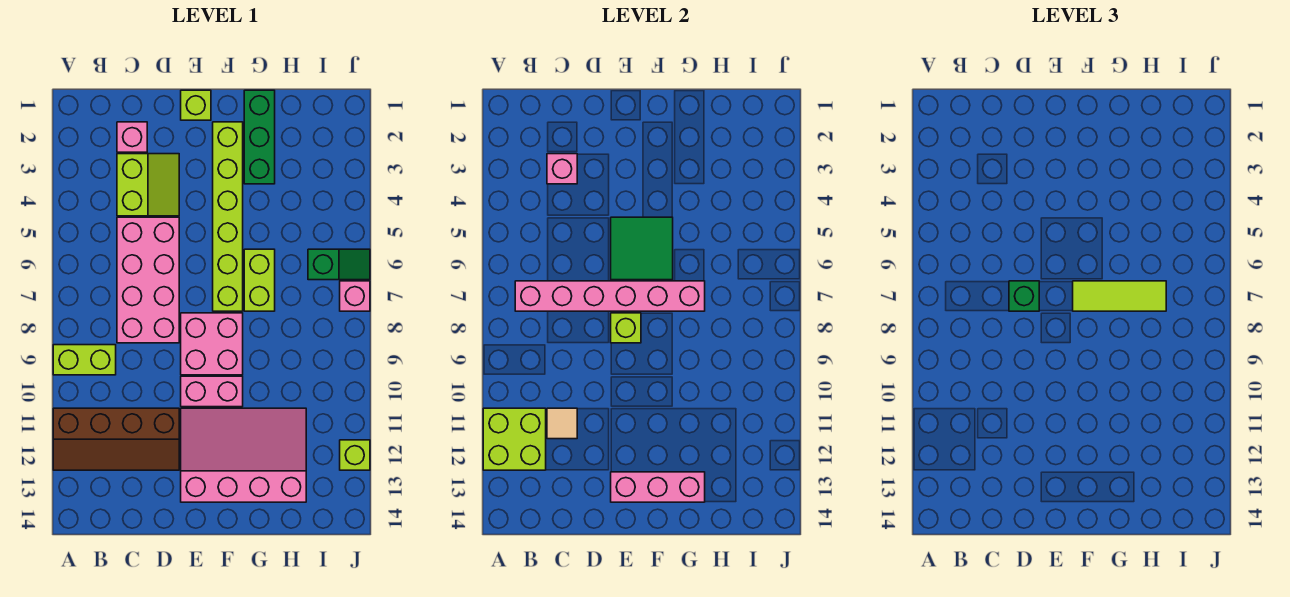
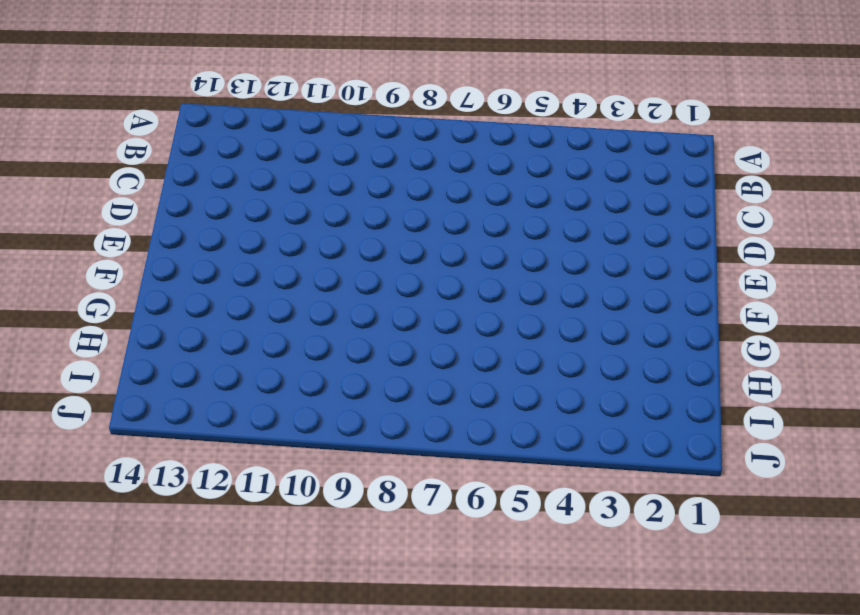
none -> lime brick A9:B9 level 1
none -> brown slope A11:D12 level 1 top 11
none -> pink brick C2 level 1

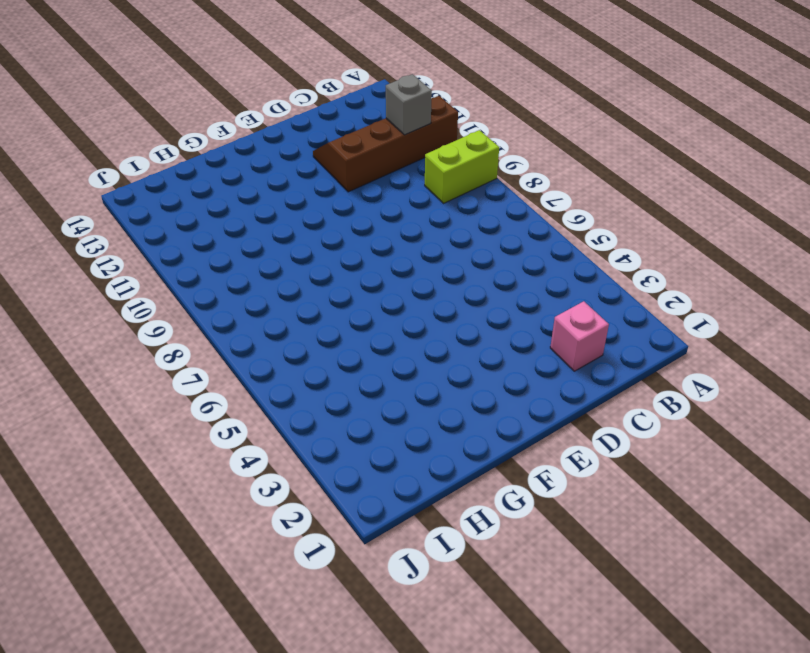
grey brick B11 level 2 -> lime brick A11:B12 level 2
none -> lime slope C3:D4 level 1 top C
none -> pink brick C5:D8 level 1
none -> lime brick E1 level 1

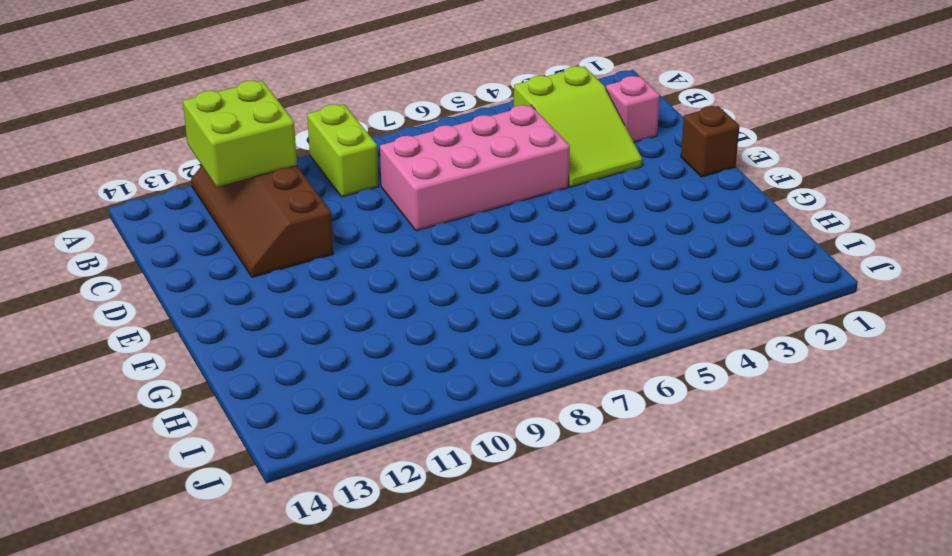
lime slope B3:D4 level 1 top B -> lime slope C3:D4 level 1 top C
brown brick E1 level 1 -> lime brick E1 level 1
none -> pink brick E8:F9 level 1
none -> pink brick E10:F10 level 1
none -> pink slope E11:H13 level 1 top 13

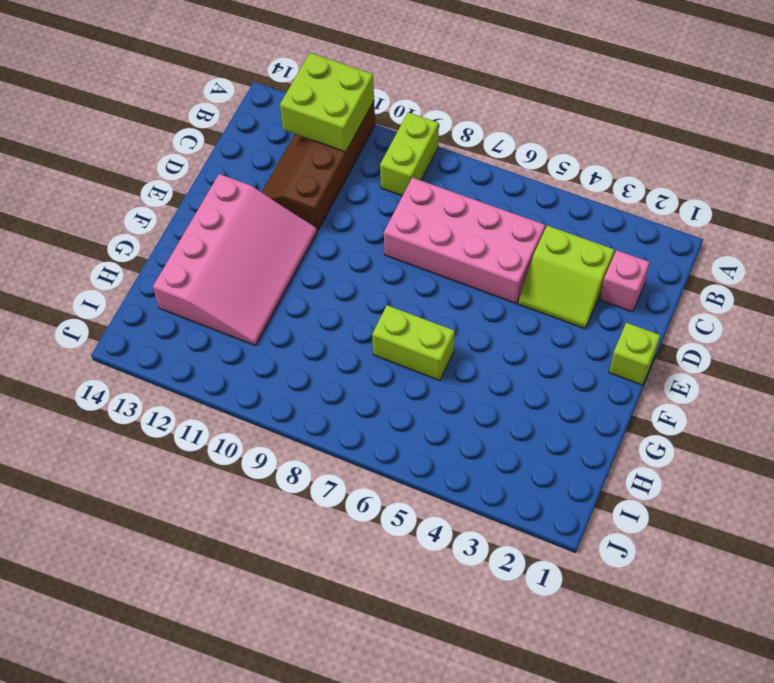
none -> pink brick E8:F9 level 1
none -> pink brick E10:F10 level 1
none -> lime brick F2:F7 level 1

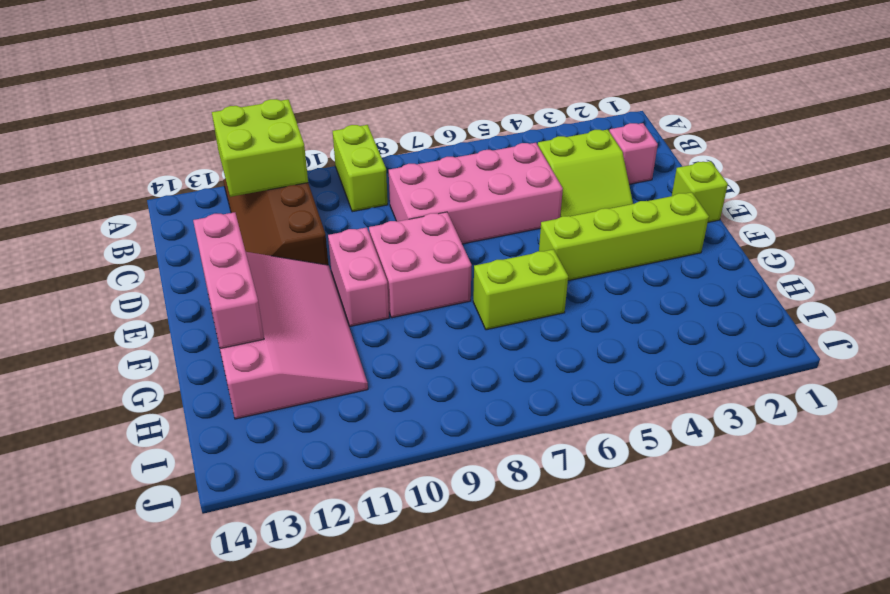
lime brick F2:F5 level 1 -> lime brick F2:F7 level 1
none -> green brick G1:G3 level 1
none -> green slope I6:J6 level 1 top I
none -> pink brick J7 level 1

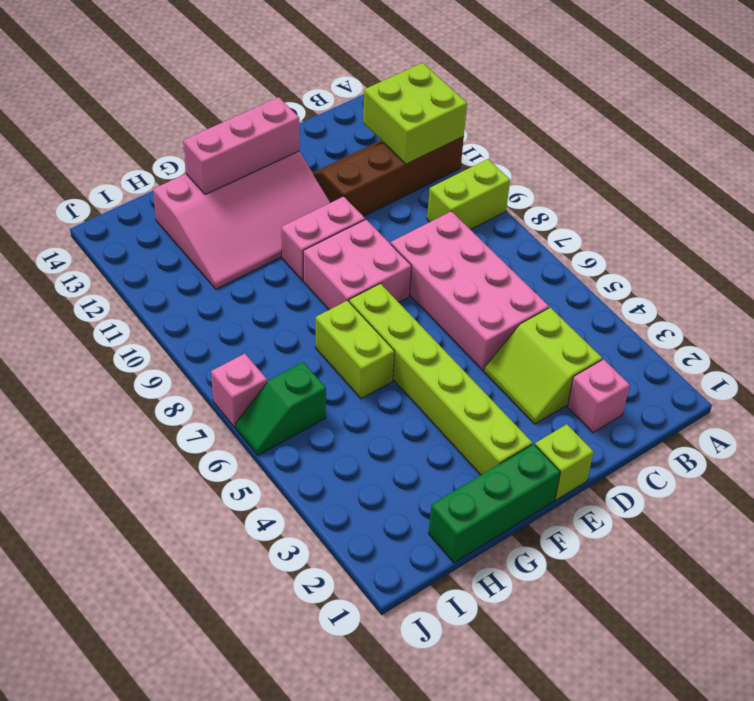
green brick F1:H1 level 1 -> green brick G1:G3 level 1
none -> lime brick J12 level 1
none -> pink brick B7:G7 level 2
none -> pink brick C3 level 2

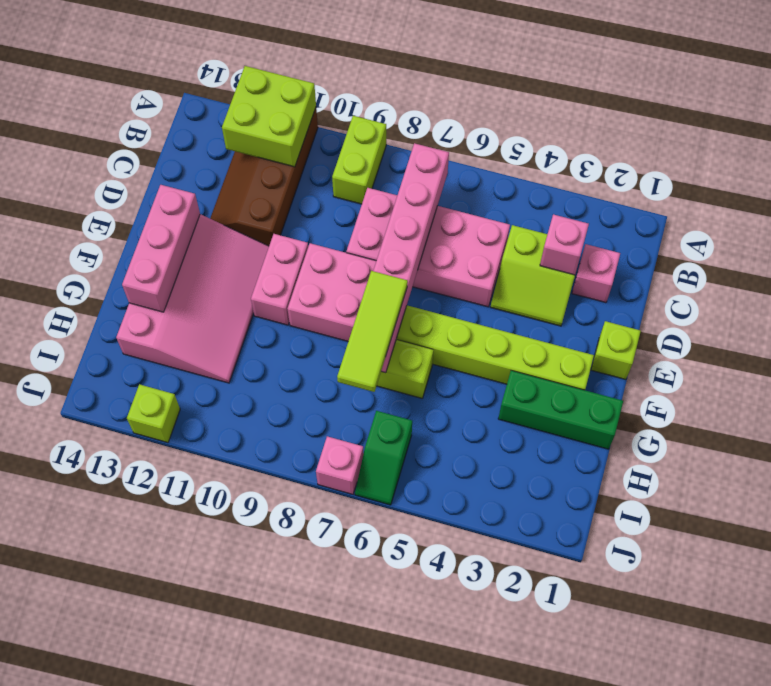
none -> tan tile C11 level 2
none -> green tile E5:F6 level 2
none -> lime brick E8 level 2

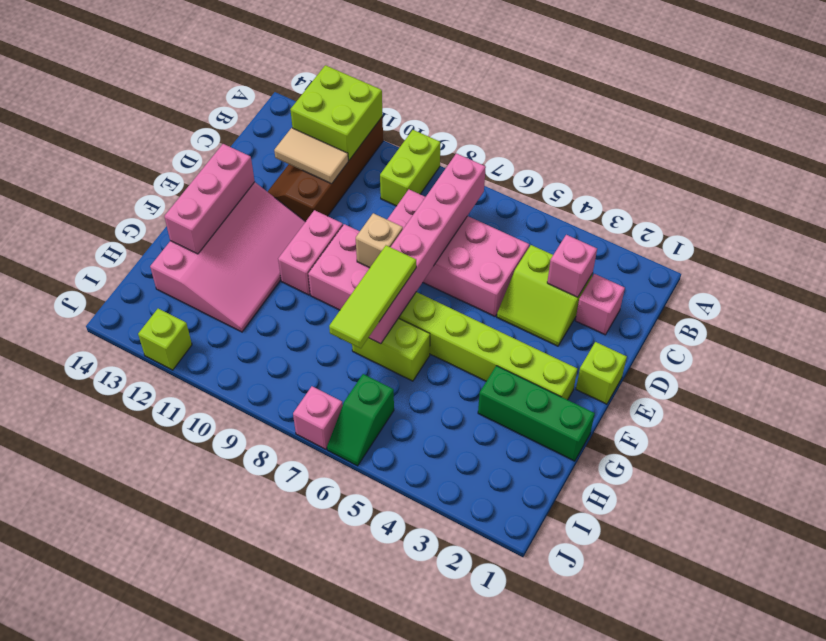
tan tile C11:C12 level 2 -> tan tile C11 level 2
tan brick E8 level 2 -> lime brick E8 level 2
none -> green tile E5:F6 level 2
none -> green brick D7 level 3

